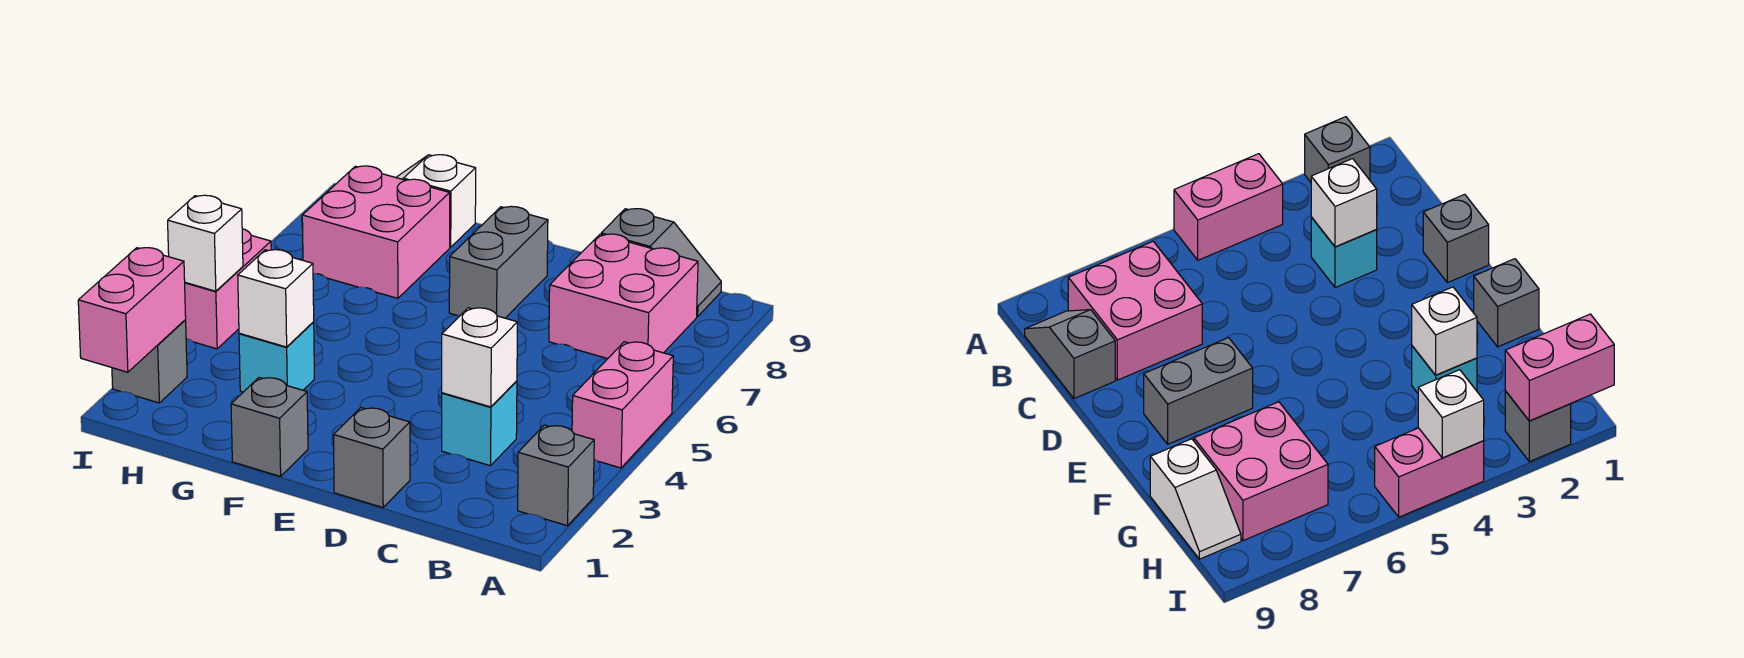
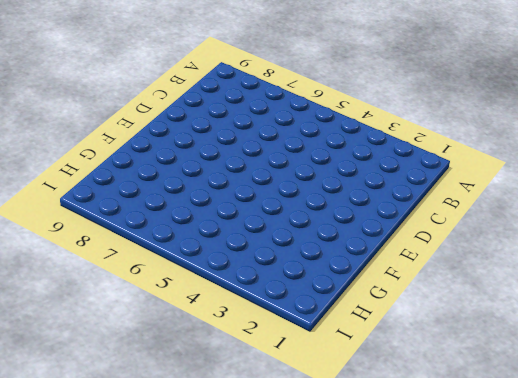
none -> grey brick A2 level 1
none -> pink brick A4:A5 level 1
none -> pink brick B7:C8 level 1

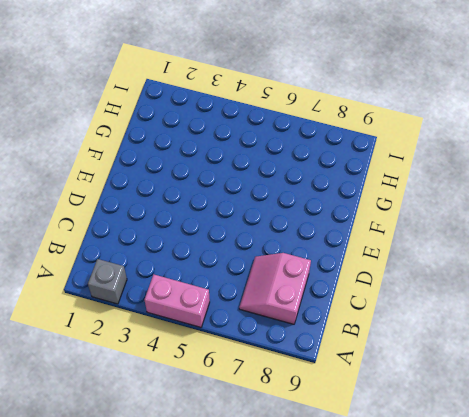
pink slope B7:C8 level 1 top 8 -> pink brick B7:C8 level 1
none -> grey slope B9:C9 level 1 top C
none -> cyan brick C3 level 1
none -> grey brick D1 level 1

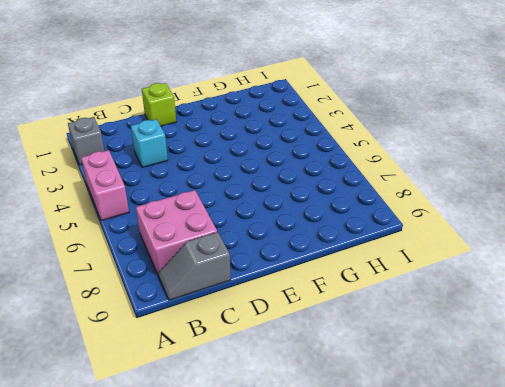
lime brick D1 level 1 -> grey brick D1 level 1
none -> grey brick E7:E8 level 1
none -> grey brick F1 level 1
none -> cyan brick G3 level 1

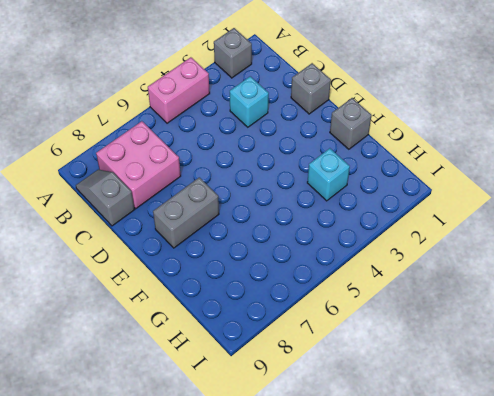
none -> pink brick G7:H8 level 1
none -> white slope G9:H9 level 1 top G
none -> grey brick I2 level 1

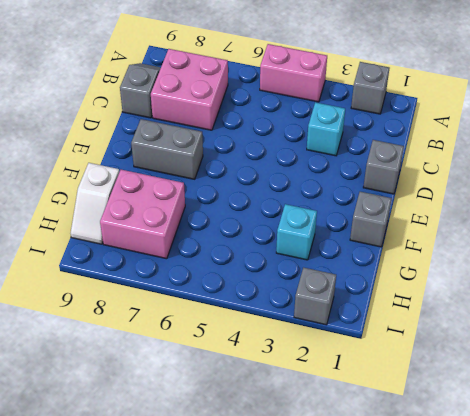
none -> pink brick I4:I5 level 1
none -> white brick C3 level 2
none -> white brick G3 level 2

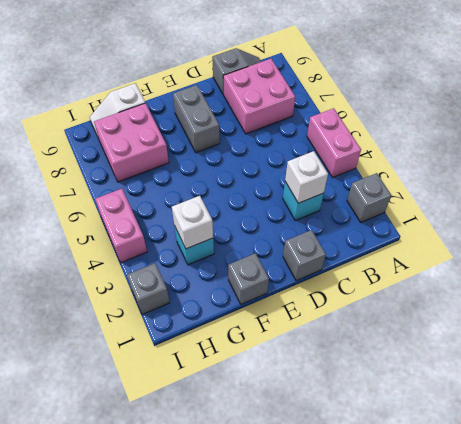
none -> pink brick I1:I2 level 2
none -> white brick I4 level 2

